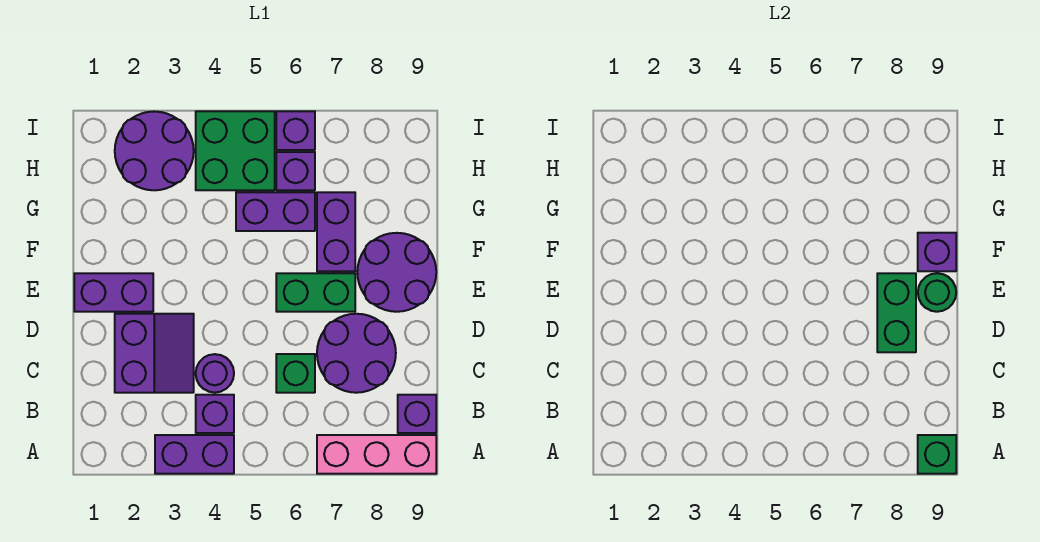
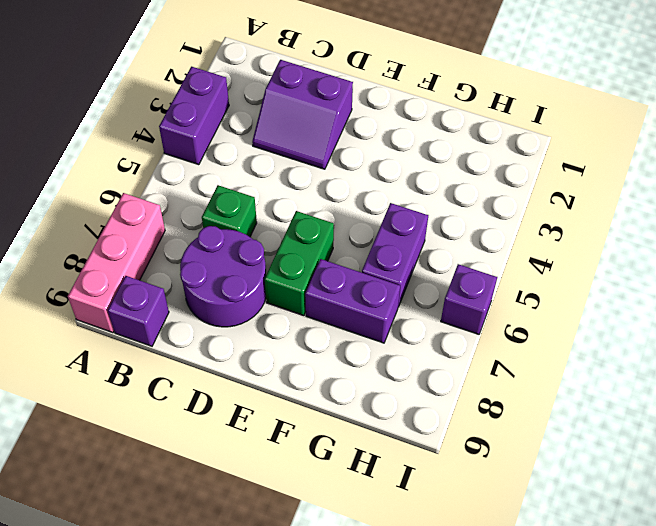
none -> purple brick B4 level 1
none -> purple round brick C4 level 1
none -> purple brick E1:E2 level 1

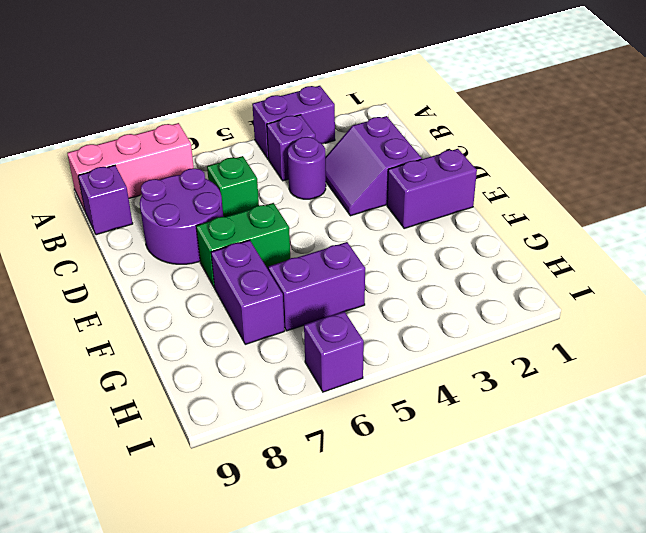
none -> purple round brick E8:F9 level 1
none -> purple round brick H2:I3 level 1
none -> green brick H4:I5 level 1

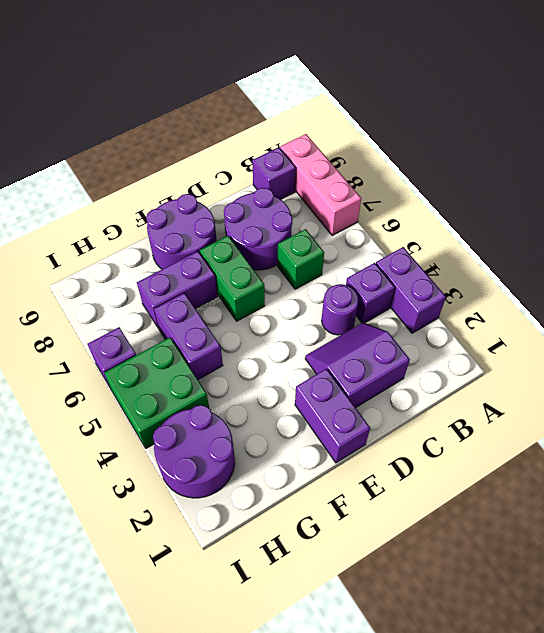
none -> purple brick H6 level 1
none -> green brick A9 level 2
none -> green brick D8:E8 level 2

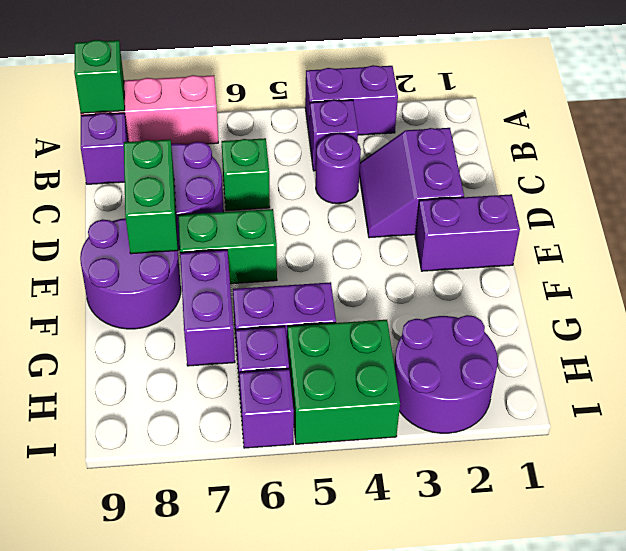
none -> green round brick E9 level 2
none -> purple brick F9 level 2

